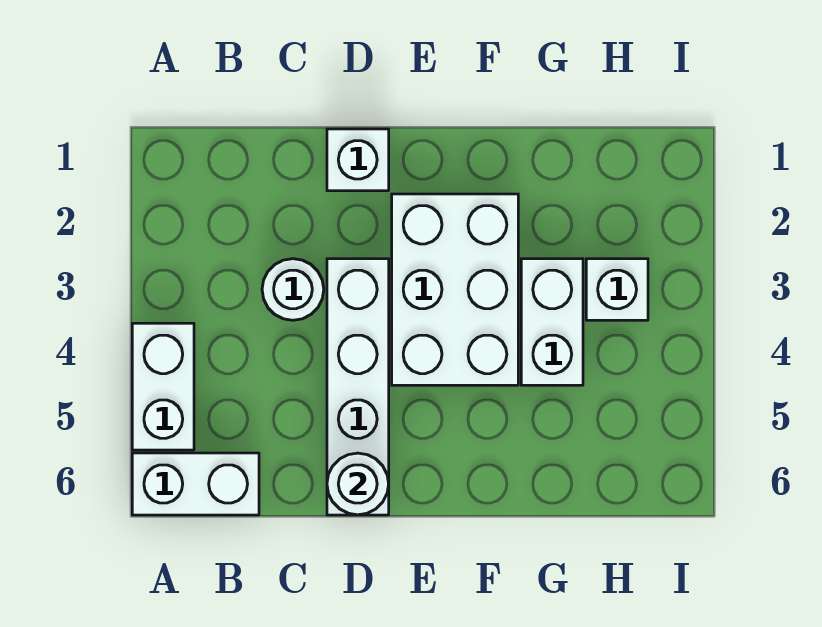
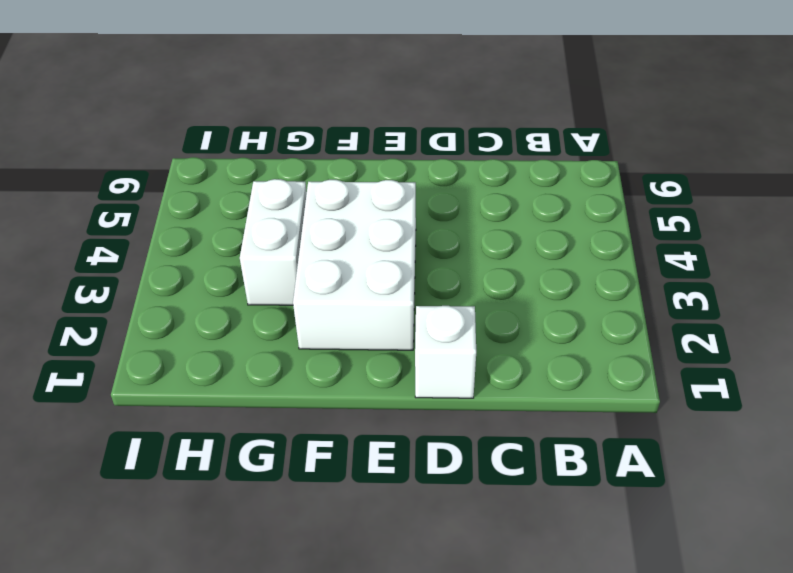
none -> white brick A4:A5 level 1
none -> white brick A6:B6 level 1

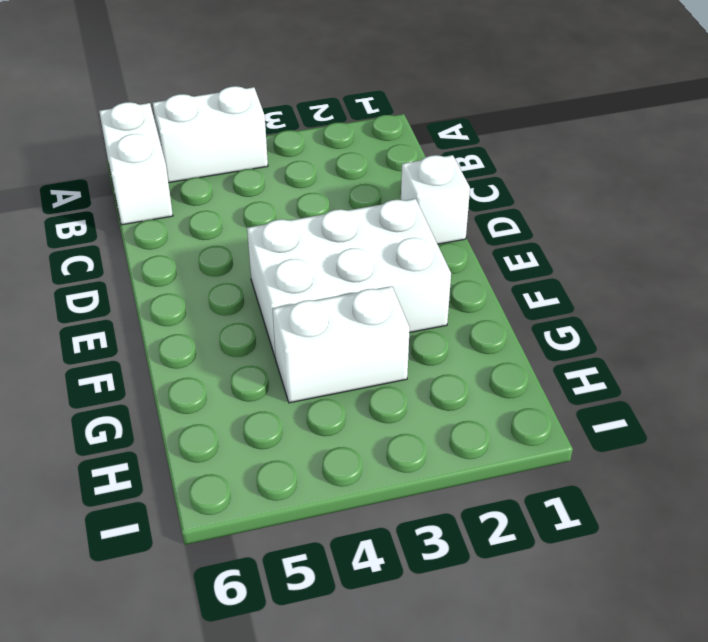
none -> white round brick C3 level 1
none -> white brick D3:D6 level 1

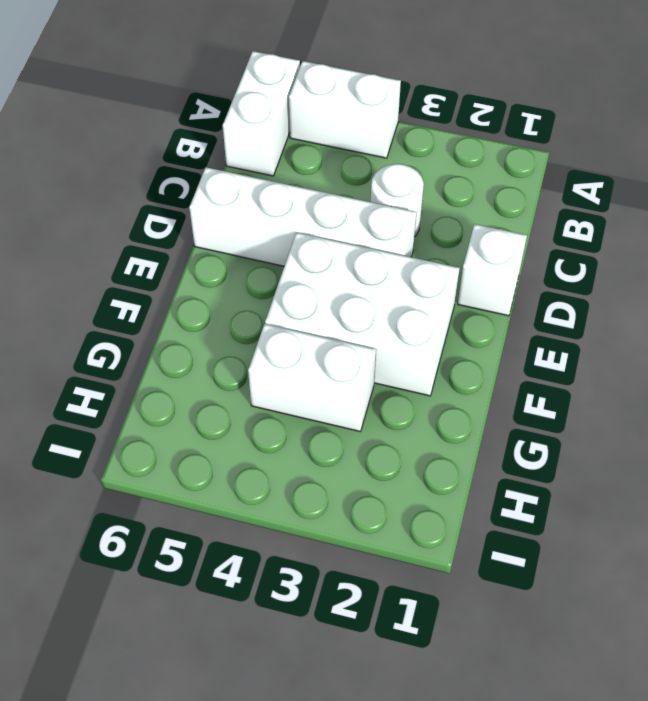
none -> white brick H3 level 1
none -> white round brick D6 level 2

